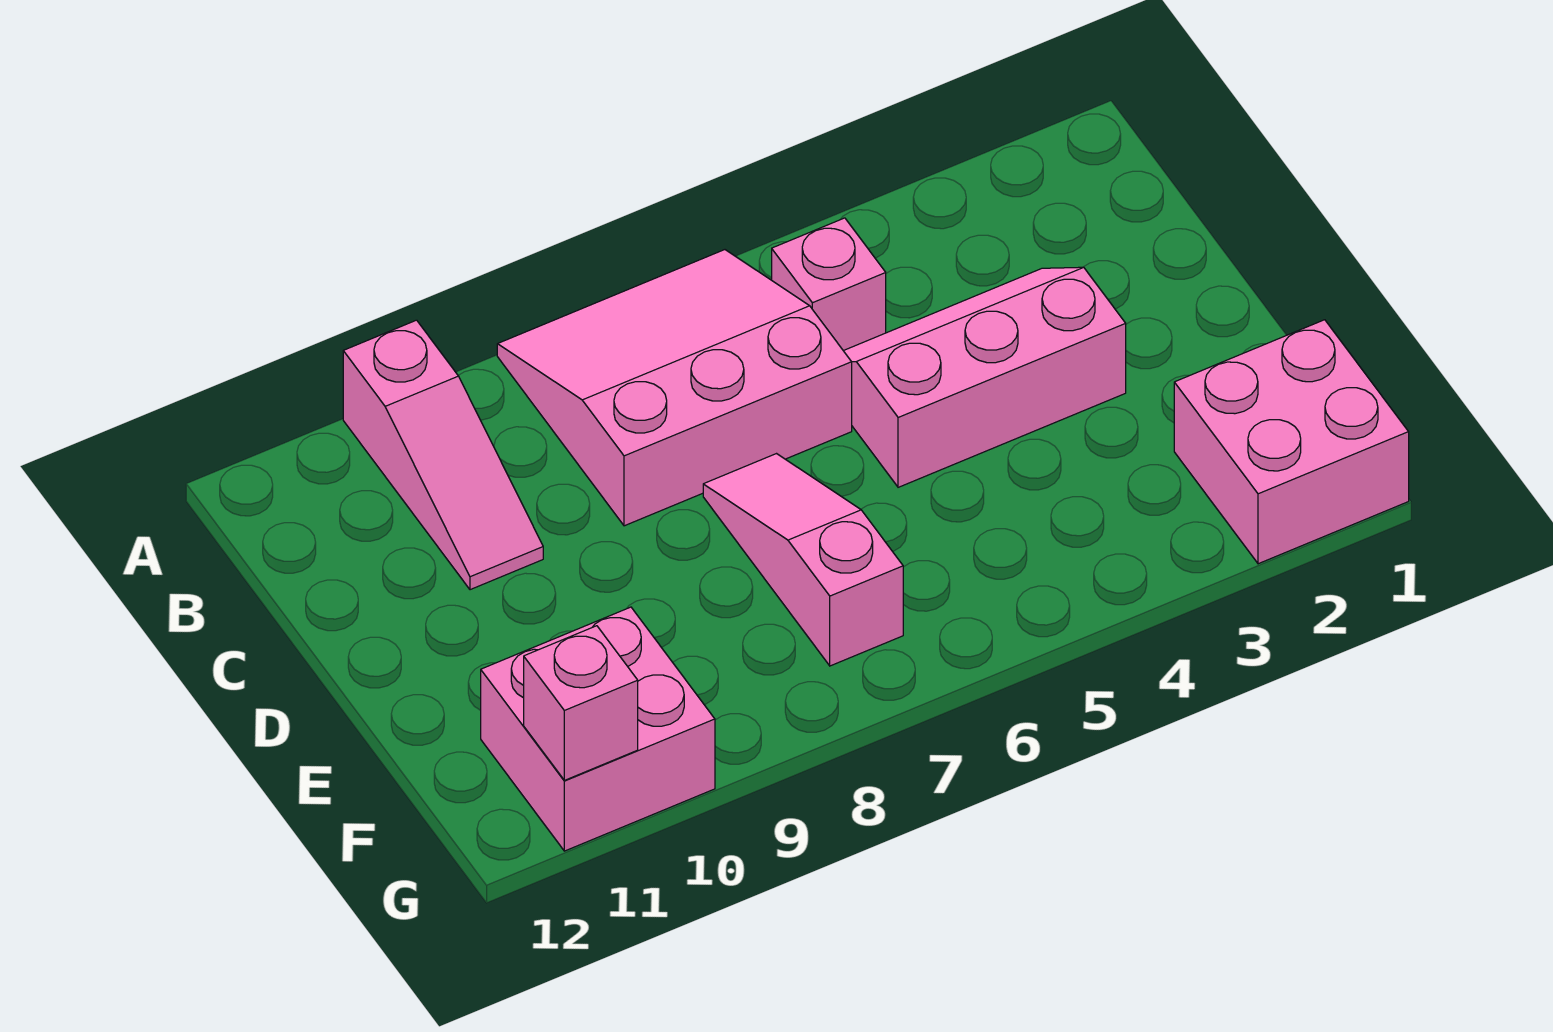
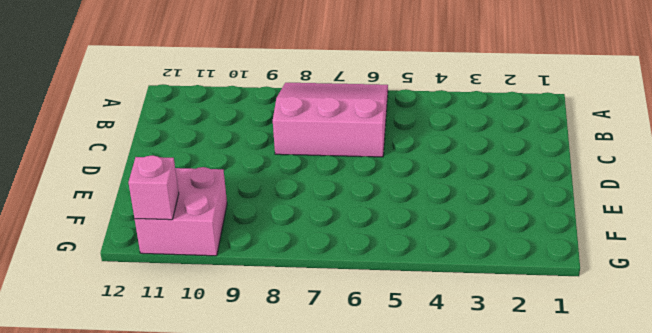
none -> pink slope A10:C10 level 1 top A
none -> pink brick B5 level 1

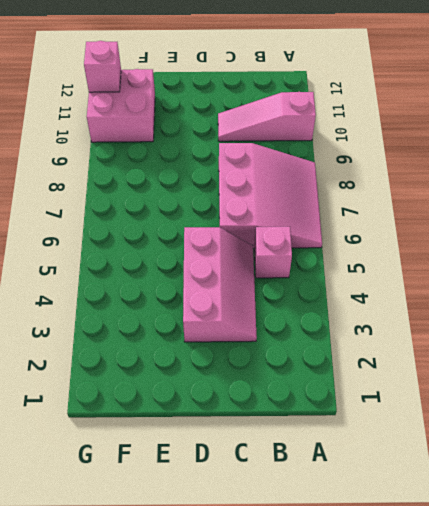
none -> pink slope D7:F7 level 1 top F
none -> pink brick F1:G2 level 1

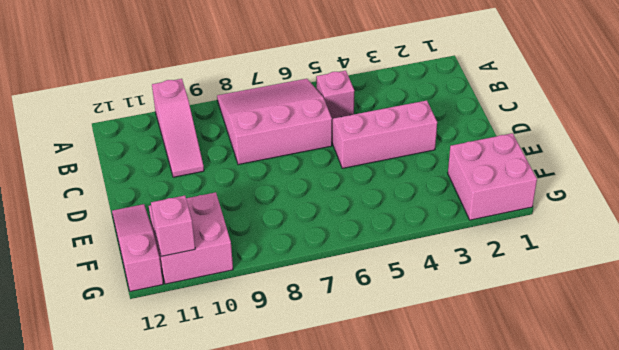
pink slope E12:G12 level 1 top G -> pink slope D7:F7 level 1 top F

